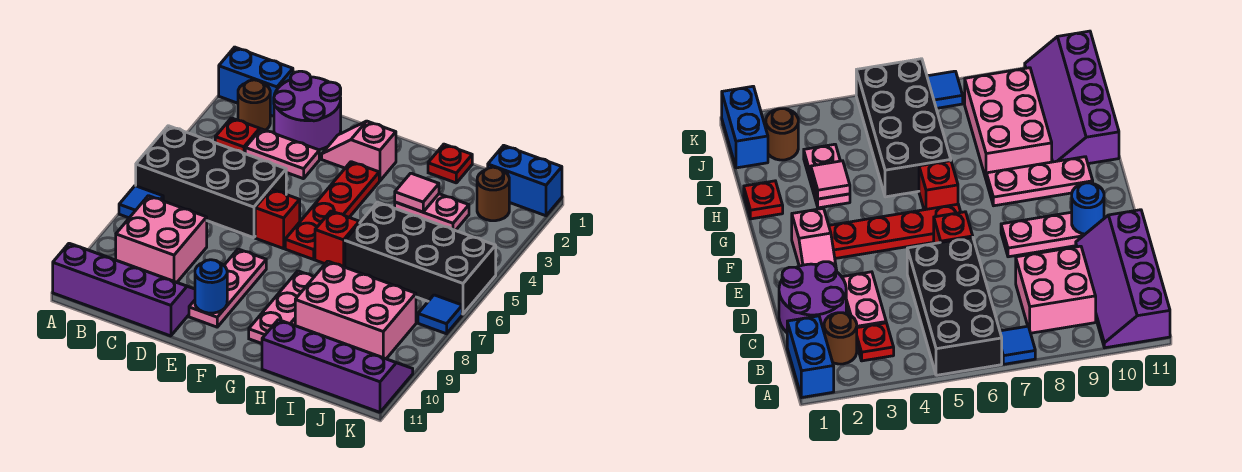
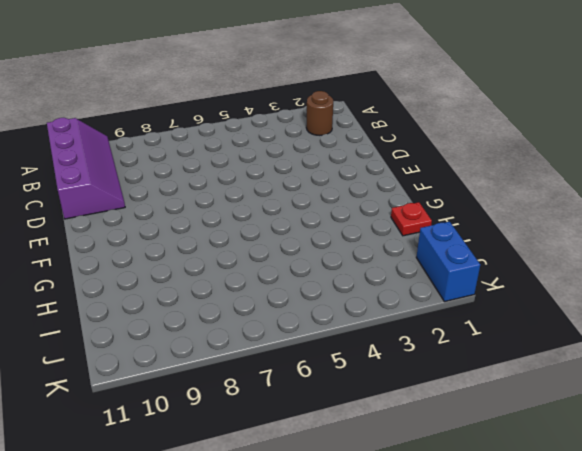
none -> blue brick A1:B1 level 1
none -> black brick A5:D6 level 1
none -> blue tile A7 level 1

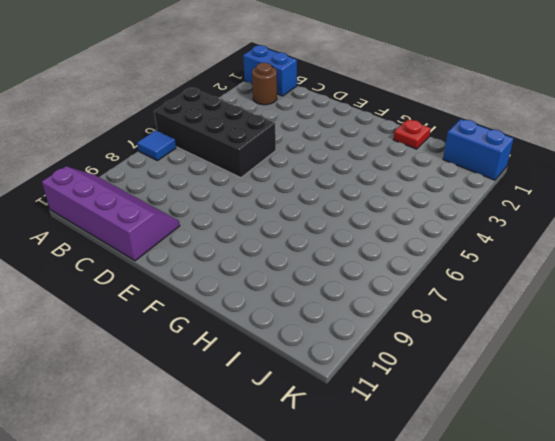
none -> red plate B3 level 1
none -> pink brick B8:C9 level 1
none -> purple round brick C1:D2 level 1

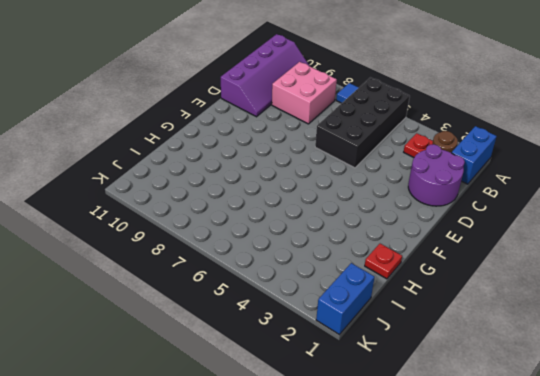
none -> pink plate C3:D3 level 1
none -> pink slope E2:F2 level 1 top F
none -> red brick E6 level 1

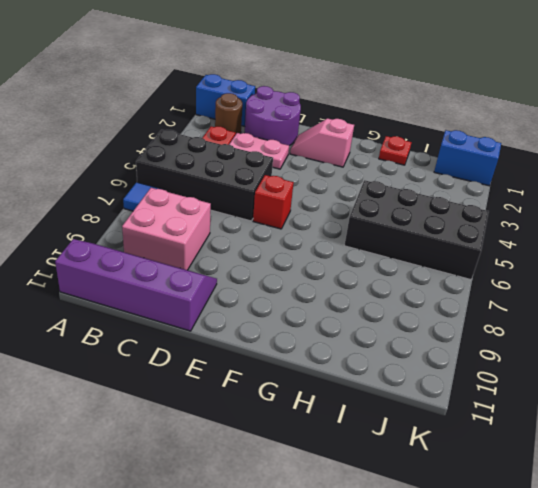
none -> pink plate E8:E10 level 1
none -> red plate F3:F6 level 1
none -> red brick G6 level 1

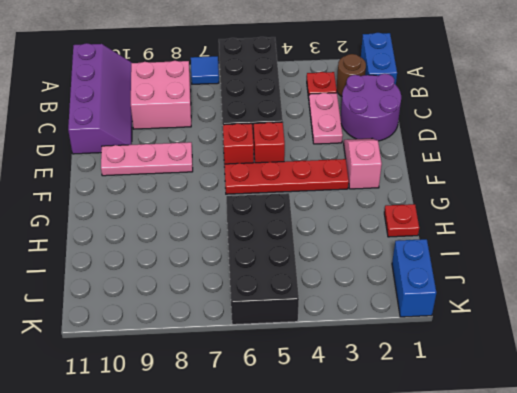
red brick E5 level 1 -> red brick G6 level 1
none -> pink plate G8:G10 level 1
none -> pink plate H3:I3 level 1
none -> pink brick H8:J9 level 1

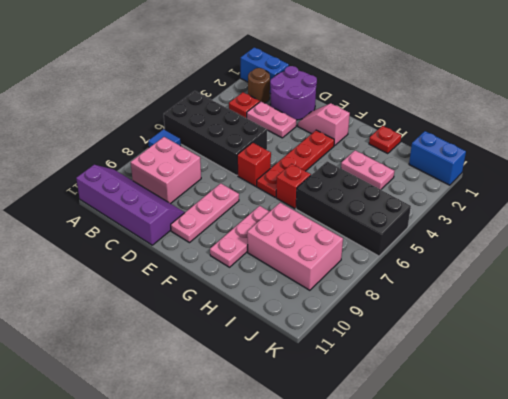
none -> purple slope H10:K11 level 1 top 11
none -> brown round brick J2 level 1
none -> blue tile K7 level 1

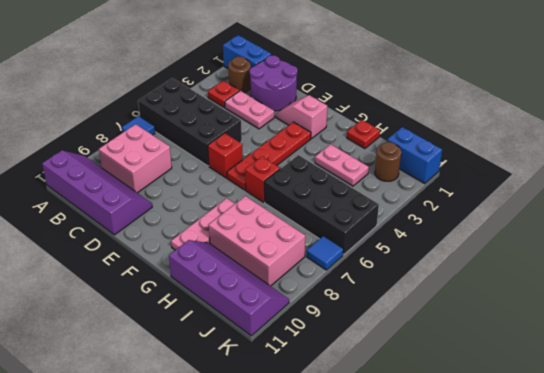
none -> pink plate E8:E10 level 1
none -> blue round brick E10 level 2
none -> pink tile H3 level 2

